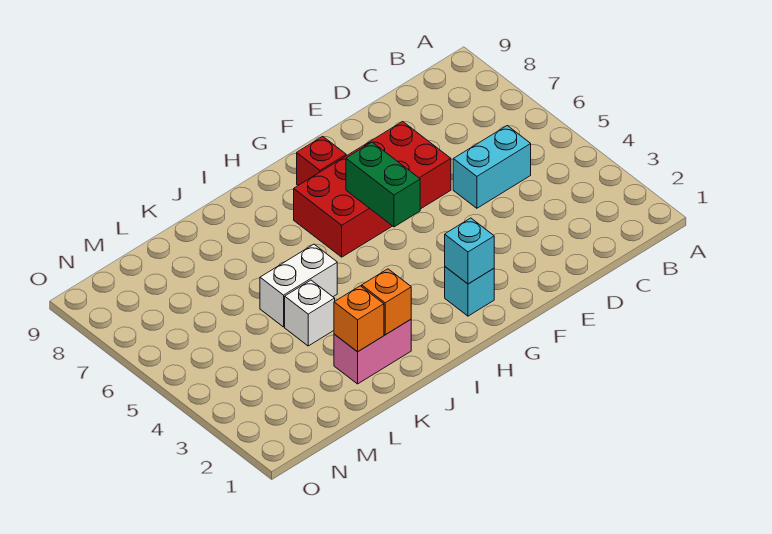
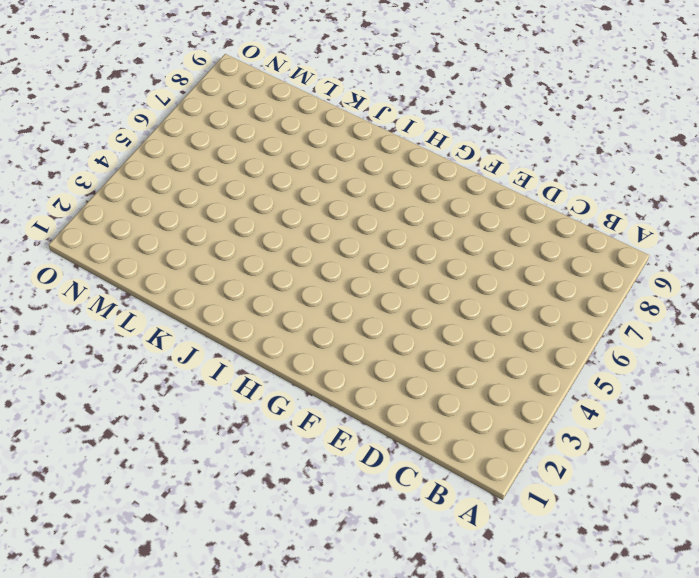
none -> cyan brick C5:D5 level 1
none -> red brick E6:H7 level 1

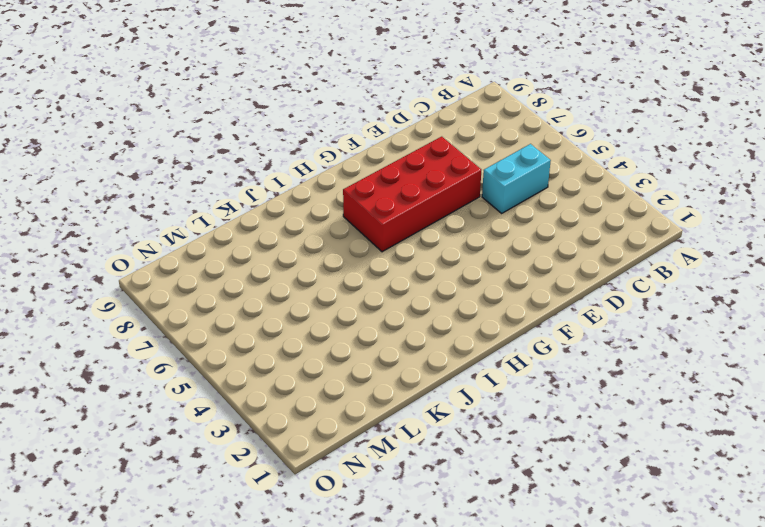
none -> cyan brick G2 level 1
none -> red brick G8 level 1

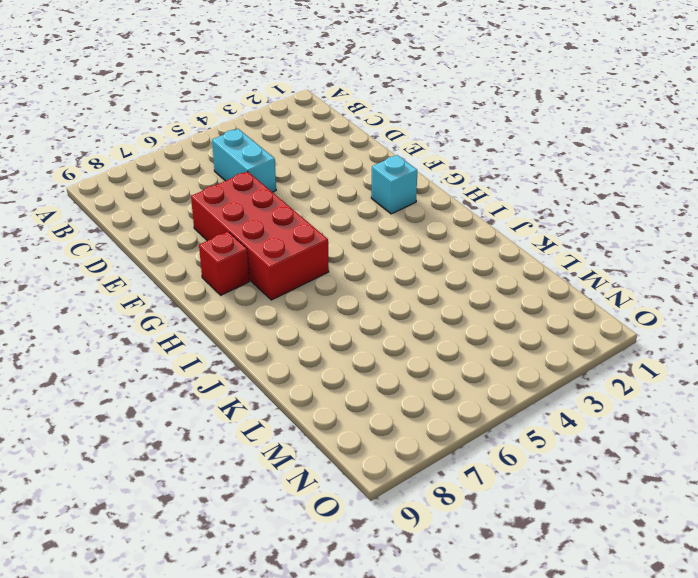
none -> pink brick J2:K2 level 1
none -> white brick J5:K5 level 1

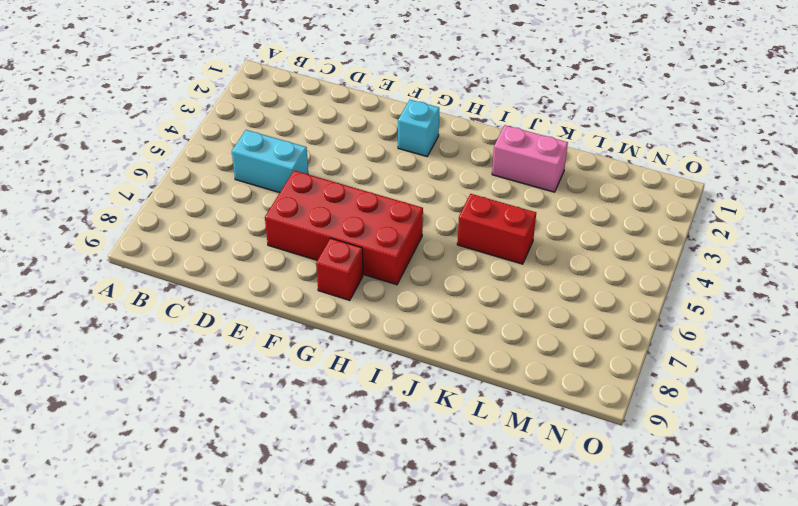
red brick J5:K5 level 1 -> white brick J5:K5 level 1
none -> white brick K4 level 1
none -> cyan brick G2 level 2

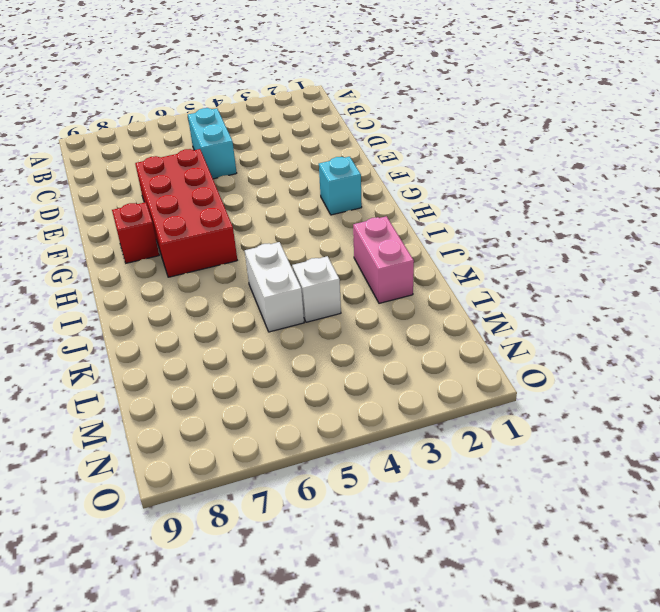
none -> cyan brick G2 level 2
none -> green brick G5:G6 level 2

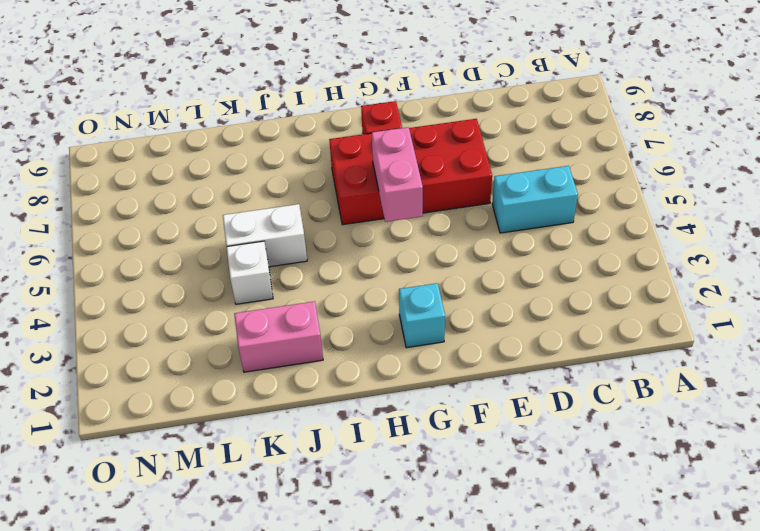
pink brick G5:G6 level 2 -> green brick G5:G6 level 2
none -> cyan brick G2 level 2
none -> orange brick J2 level 2

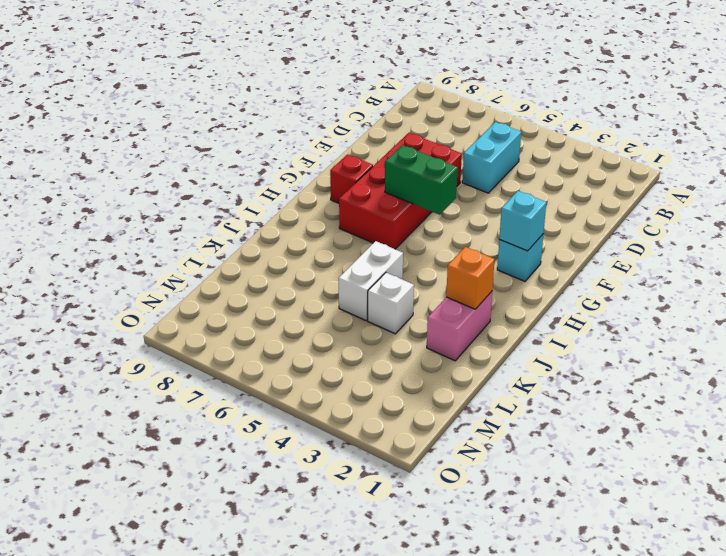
none -> orange brick K2 level 2

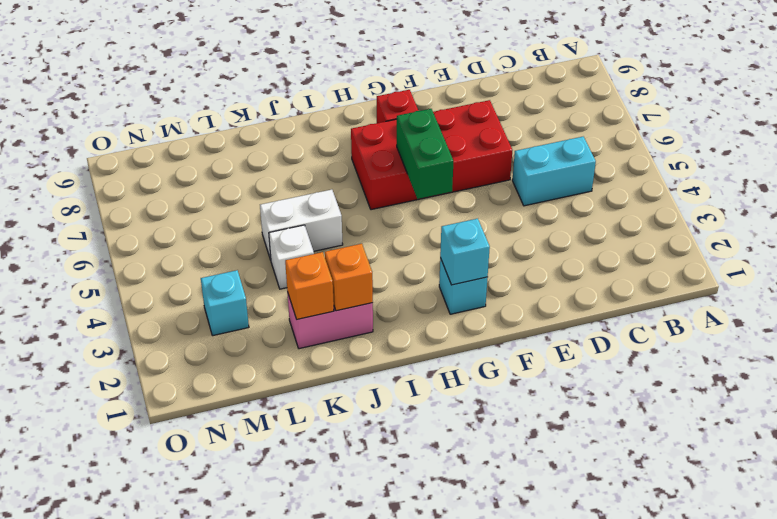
cyan brick M3 level 1 -> none

